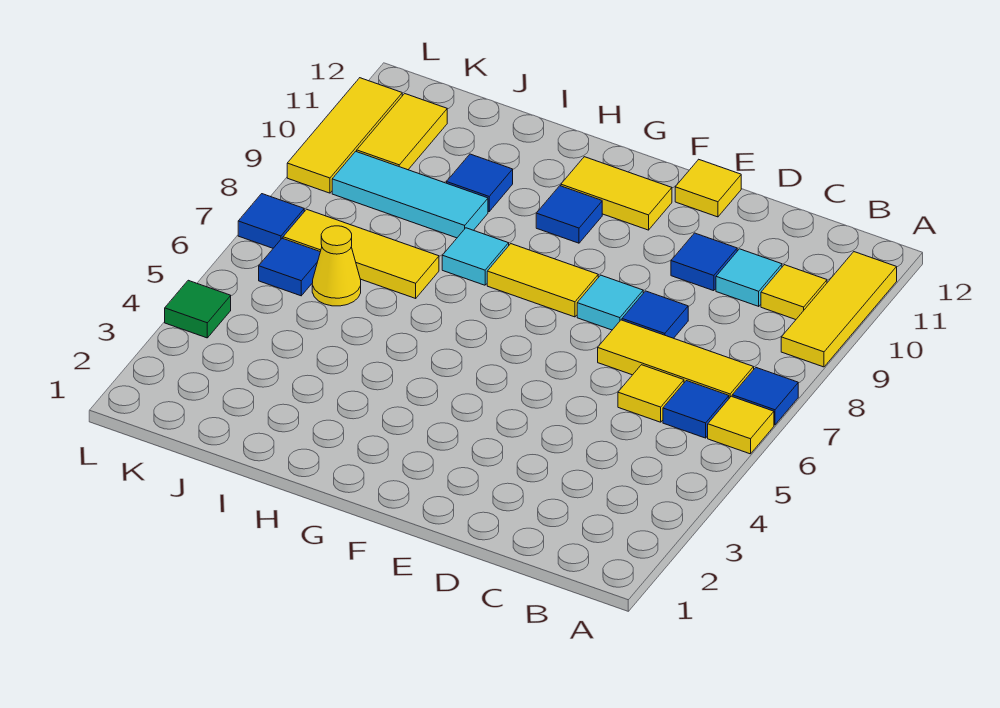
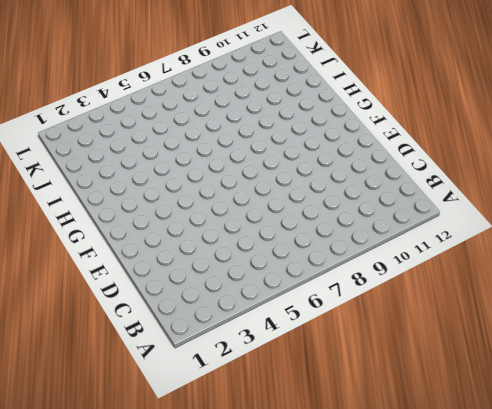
none -> yellow tile A6 level 1
none -> blue tile A7 level 1
none -> yellow tile A9:A11 level 1

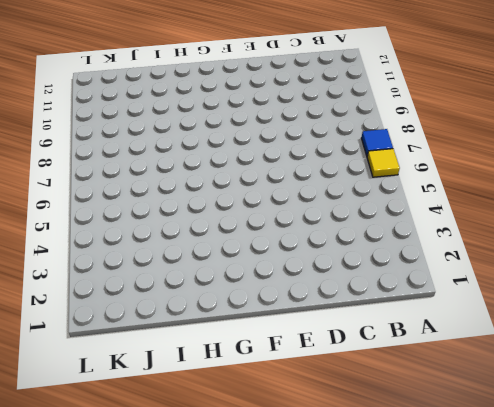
none -> yellow tile A9:A11 level 1
none -> blue tile B6 level 1
none -> yellow tile B7:D7 level 1

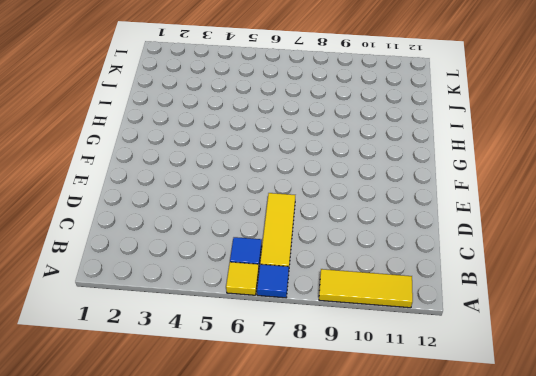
none -> yellow tile B10 level 1
none -> yellow tile C6 level 1
none -> cyan tile C10 level 1

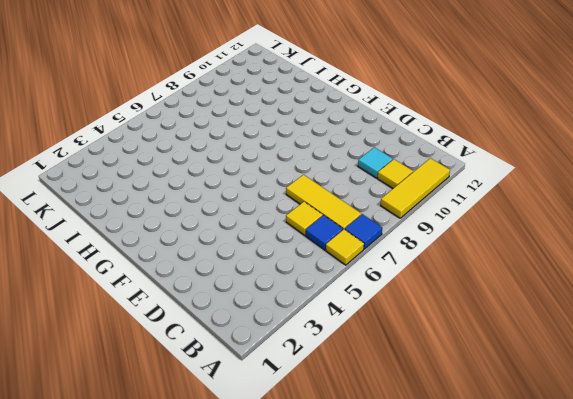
none -> blue tile D8 level 1
none -> blue tile D10 level 1
none -> cyan tile E8 level 1

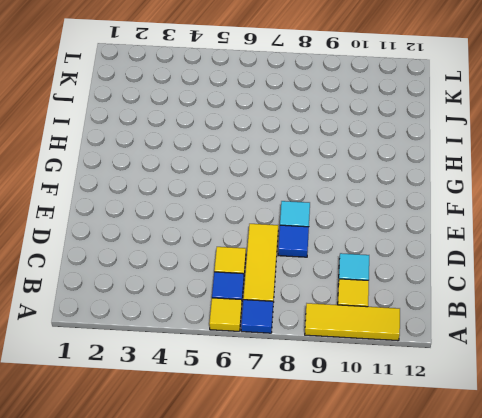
none -> blue tile D10 level 1
none -> yellow tile E12 level 1
none -> yellow tile F8:G8 level 1

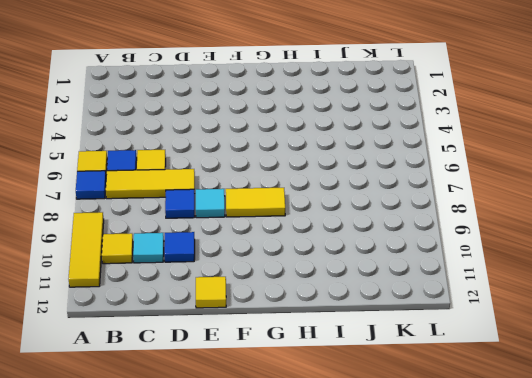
none -> yellow tile F11:G11 level 1
none -> blue tile G10 level 1
none -> cyan tile H8 level 1

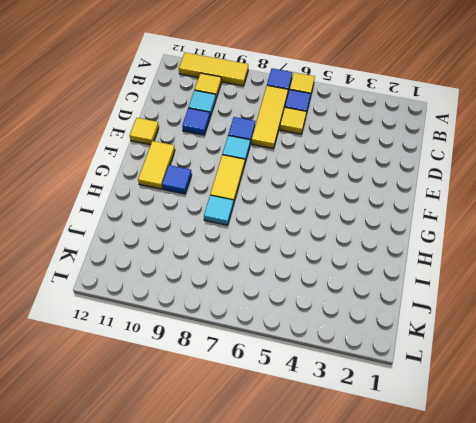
none -> yellow tile I7:K7 level 1
none -> cyan tile I9:K9 level 1
none -> blue tile I10 level 1

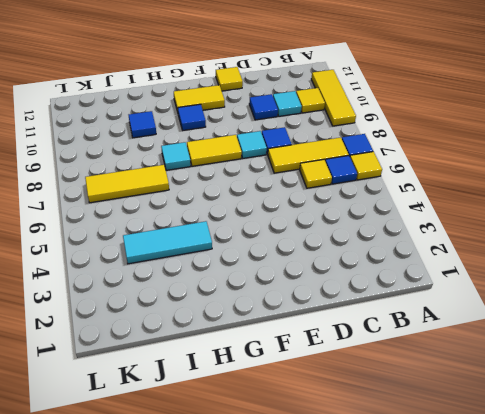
cyan tile H4:J4 level 1 -> cyan tile I9:K9 level 1
none -> yellow cone J6 level 1
none -> blue tile K6 level 1
none -> yellow tile K10:K11 level 1

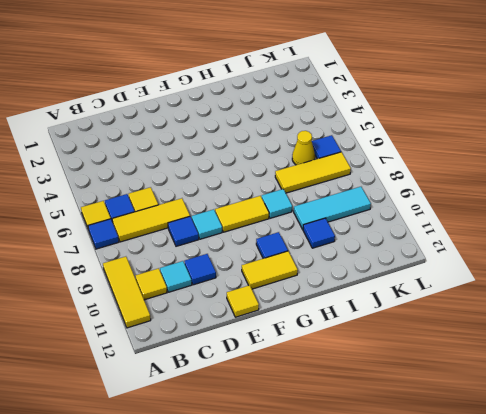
none -> yellow tile K10:K11 level 1
none -> green tile L4 level 1
none -> blue tile L7 level 1

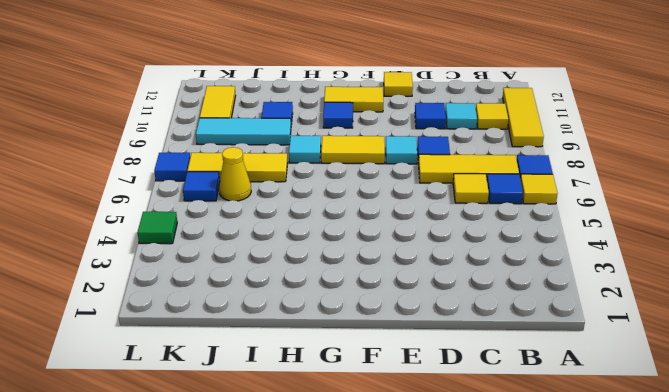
none -> yellow tile L9:L11 level 1

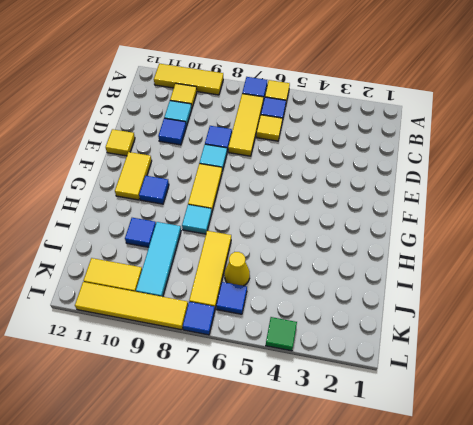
yellow tile L8:L11 level 1 -> yellow tile L9:L11 level 1

